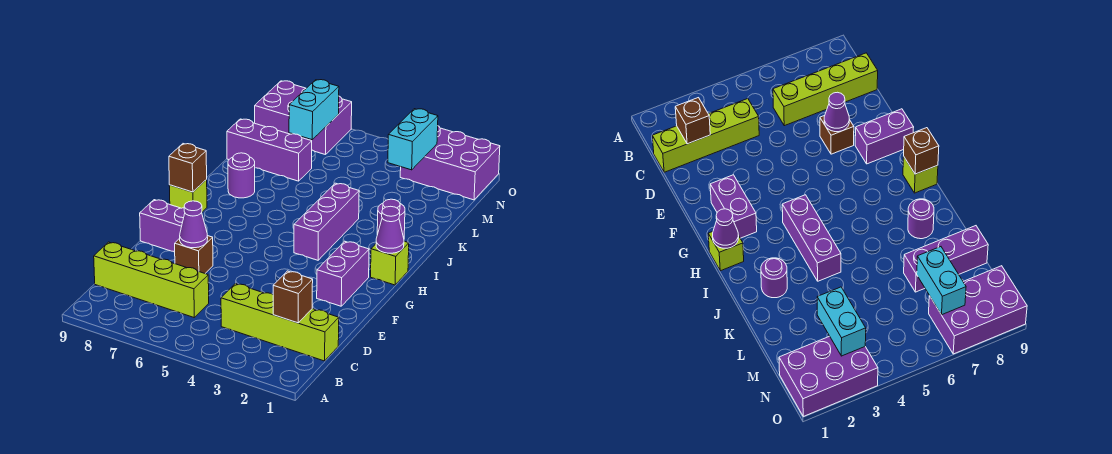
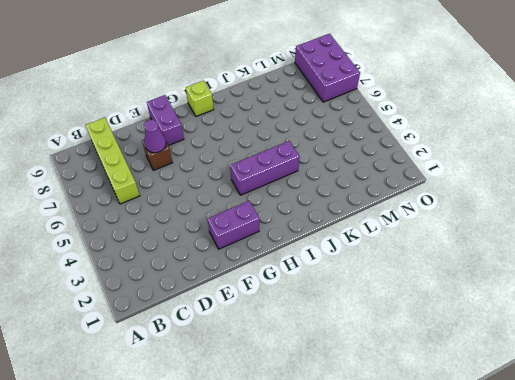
none -> lime brick C1:C4 level 1
none -> lime brick H1 level 1
none -> purple round brick J2 level 1

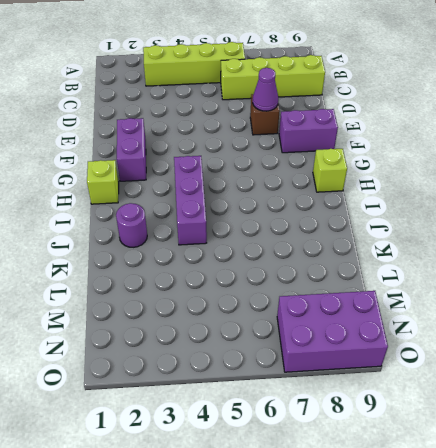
lime brick B3:B6 level 1 -> lime brick C1:C4 level 1
none -> purple round brick J8 level 1
none -> purple brick L7:L9 level 1
none -> purple brick N1:O3 level 1

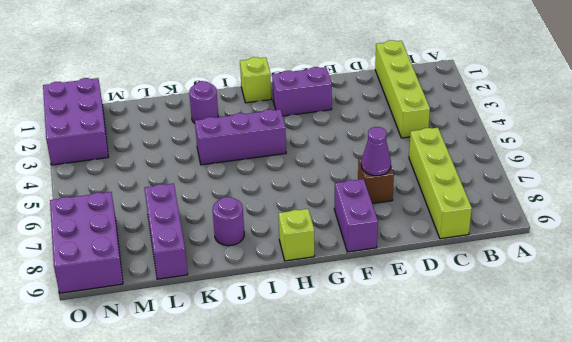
none -> brown brick C2 level 2
none -> purple cone H1 level 2
none -> brown brick H9 level 2

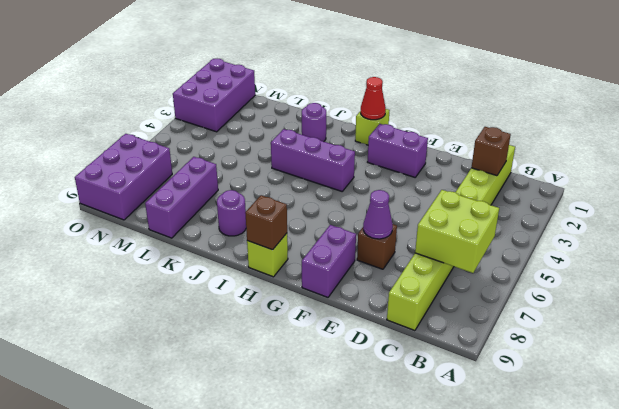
lime brick B6:C7 level 2 -> none
red cone H1 level 2 -> purple cone H1 level 2
none -> cyan brick M3:N3 level 2
none -> cyan brick M7:N7 level 2

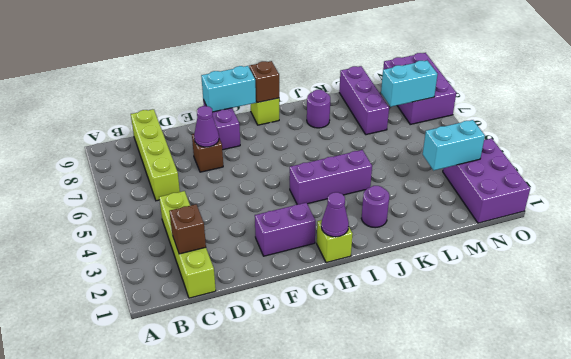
cyan brick F9:G9 level 2 -> none

